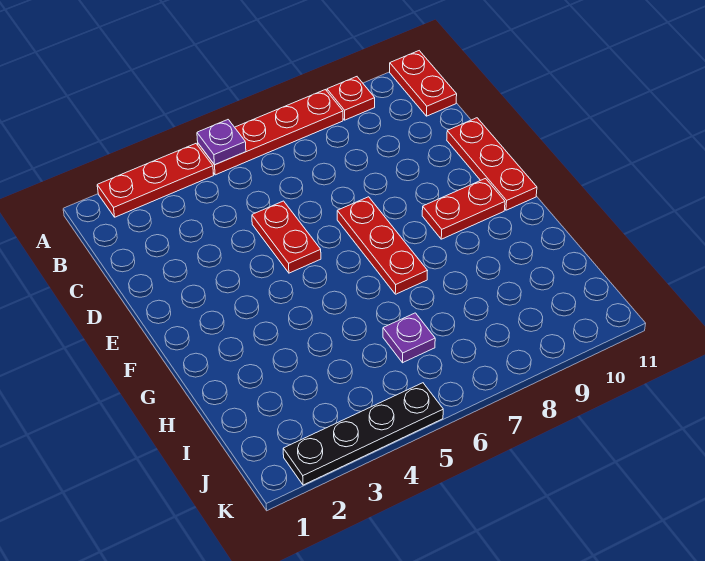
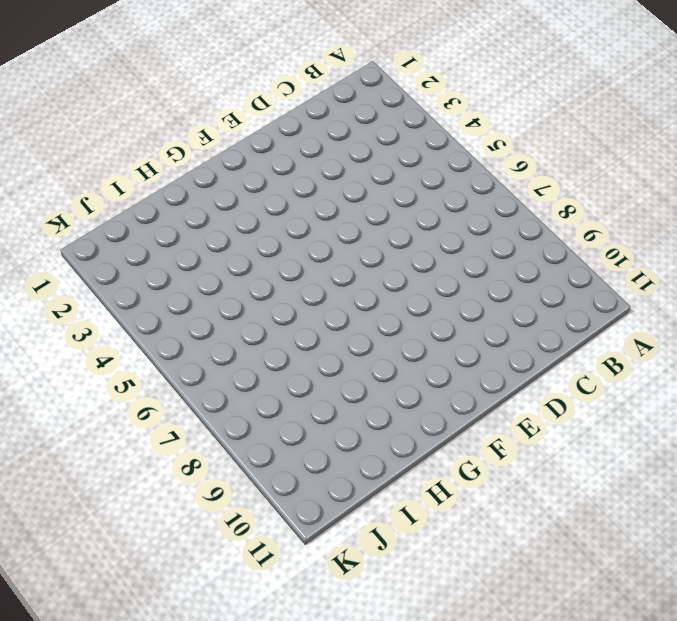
none -> red plate A2:A4 level 1
none -> red plate A5:A8 level 1

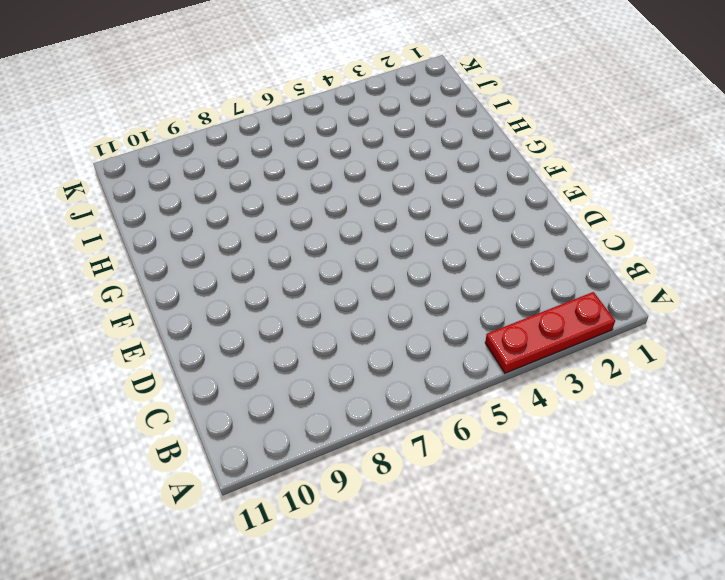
none -> red plate A5:A8 level 1
none -> red plate A9 level 1

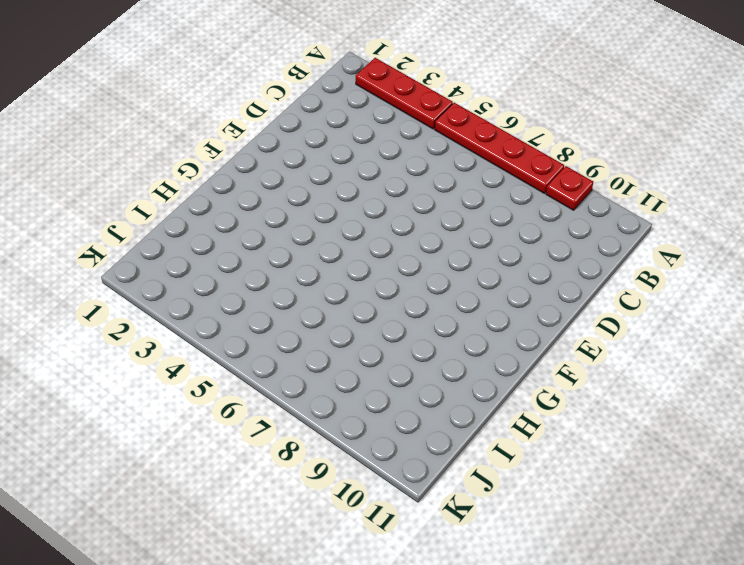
none -> red plate A11:B11 level 1
none -> red plate D5:E5 level 1

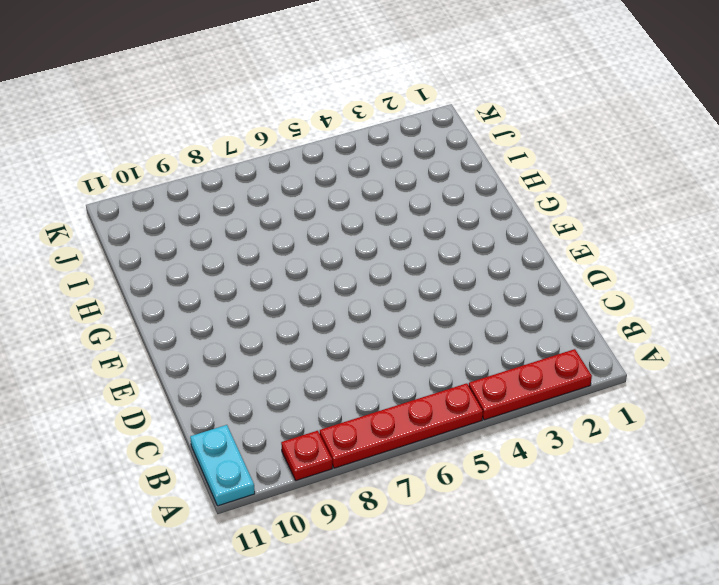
cyan plate A11:B11 level 1 -> red plate A11:B11 level 1
none -> red plate D5:E5 level 1
none -> red plate D11:F11 level 1

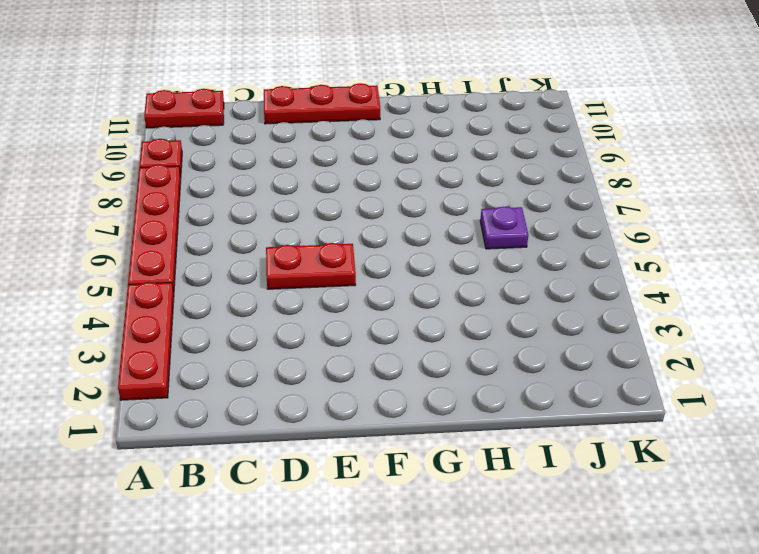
none -> red plate E7:G7 level 1
none -> red plate F9:F10 level 1

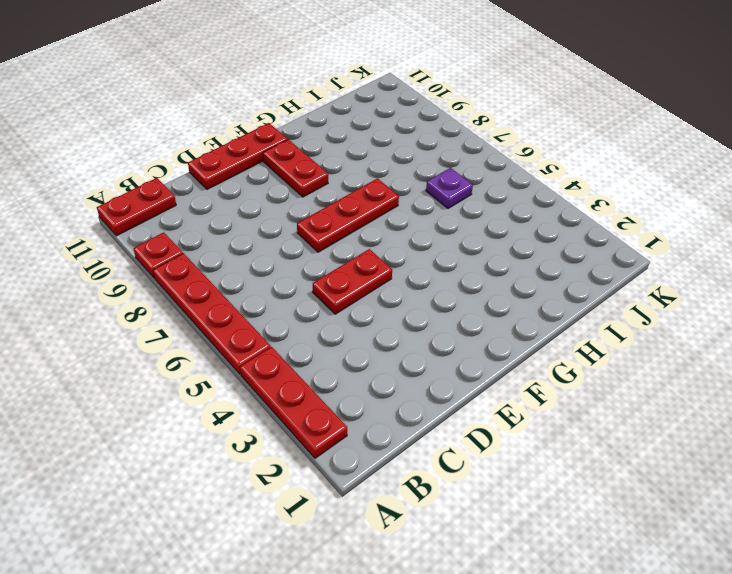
none -> black plate K2:K5 level 1
none -> purple plate A5 level 2

